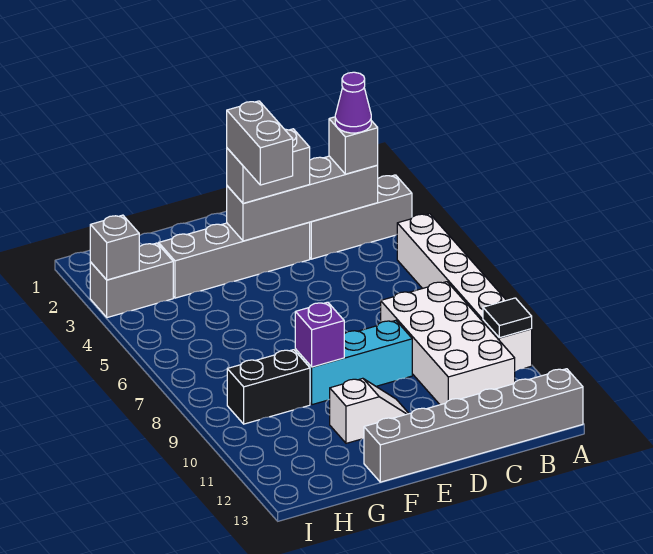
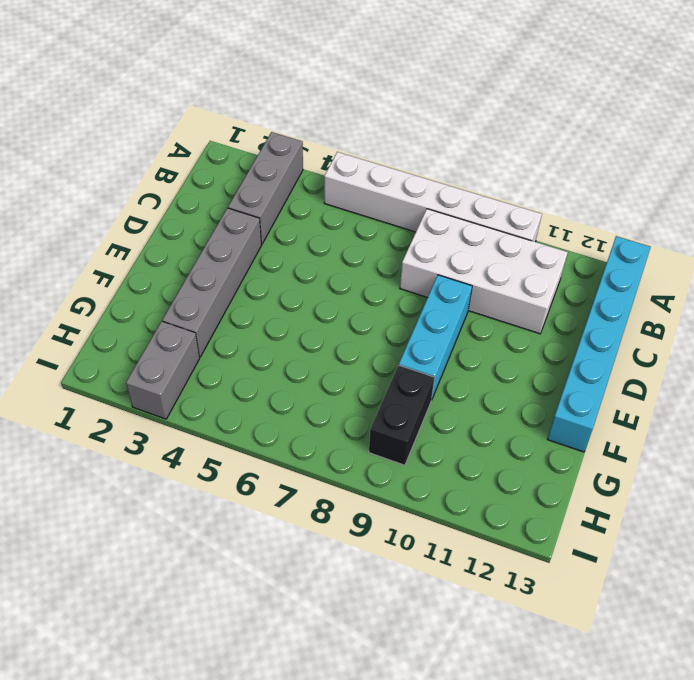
cyan brick A13:F13 level 1 -> grey brick A13:F13 level 1
none -> white slope E11:F11 level 1 top F
none -> black tile A10 level 2
none -> grey brick B3:E3 level 2

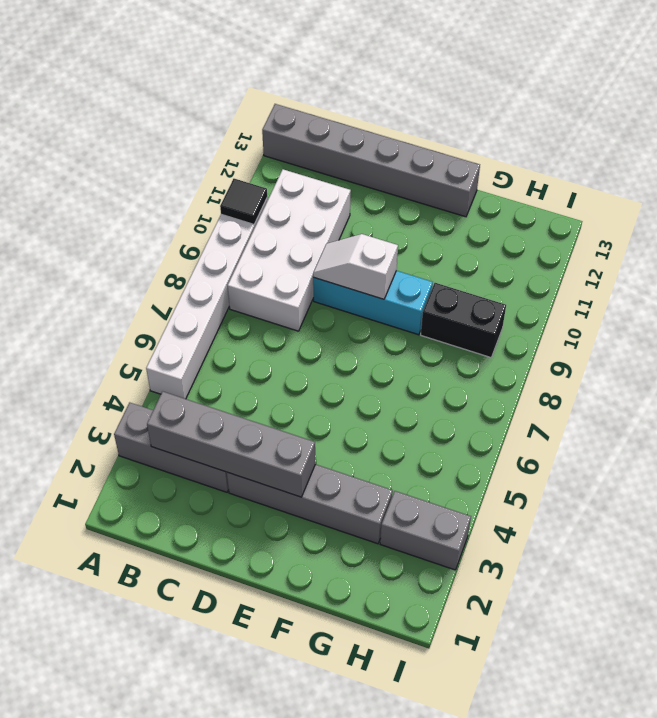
white slope D9:E9 level 2 top E -> white slope E11:F11 level 1 top F
none -> purple brick F9 level 2
none -> grey brick I3 level 2
none -> grey brick B3 level 3

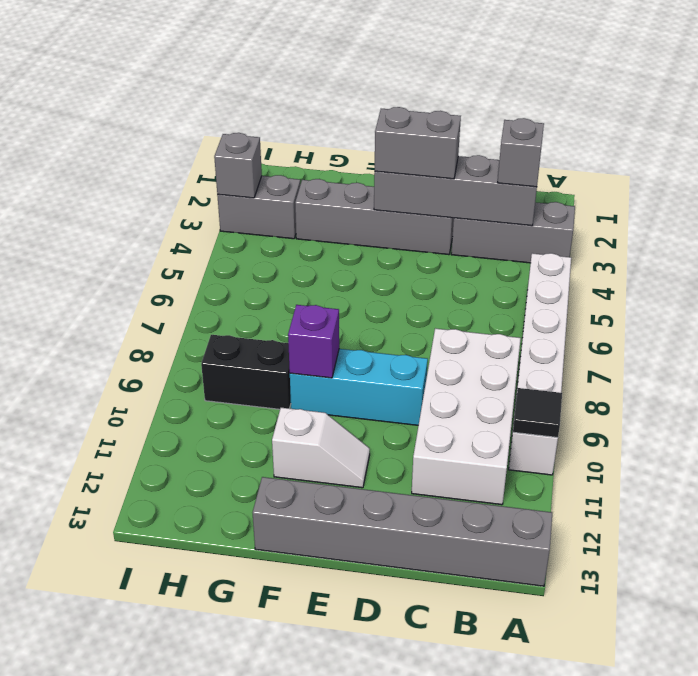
none -> purple cone B3 level 4
none -> grey brick E3:E4 level 4

